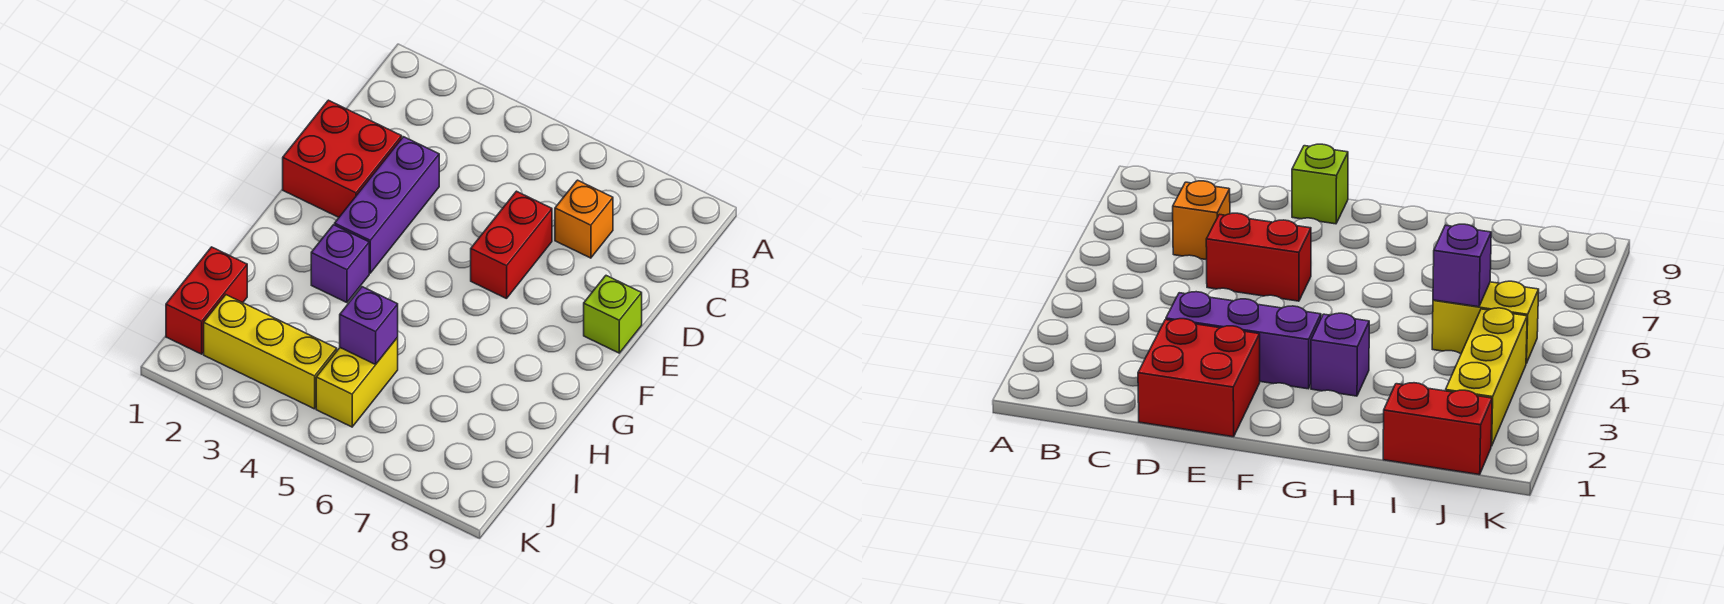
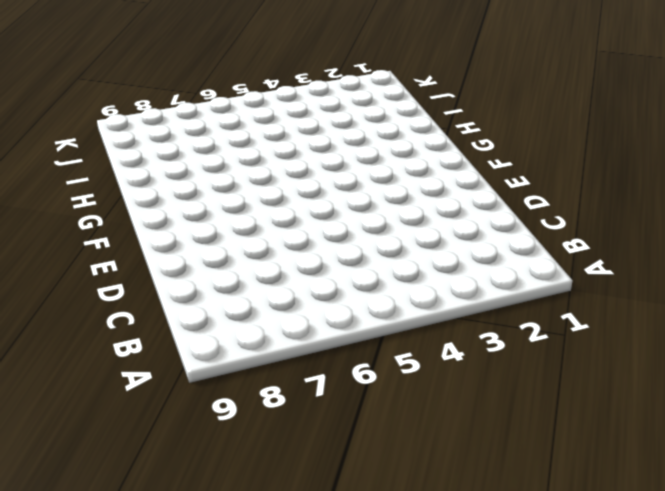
none -> orange brick C7 level 1
none -> red brick D1:E2 level 1

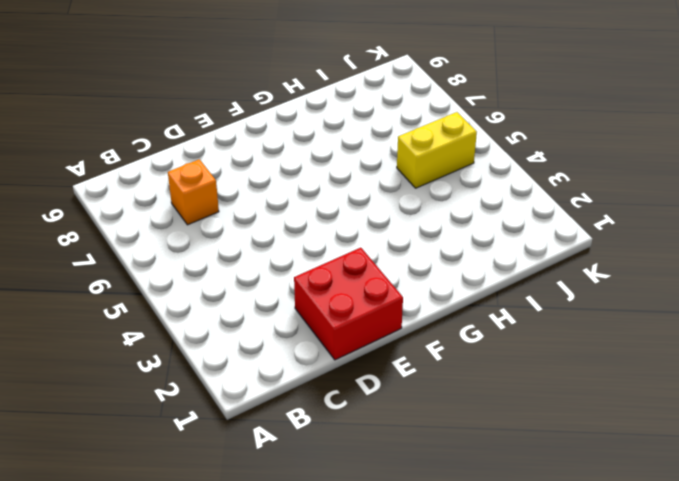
none -> purple brick D3:F3 level 1
none -> red brick D6:E6 level 1

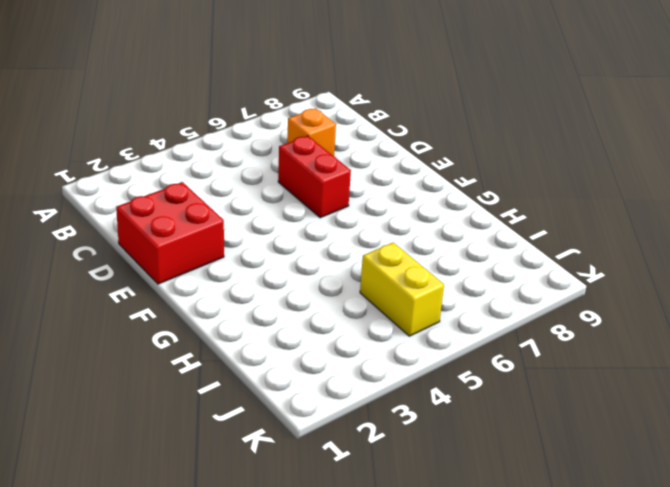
none -> purple brick D3:F3 level 1
none -> lime brick E9 level 1

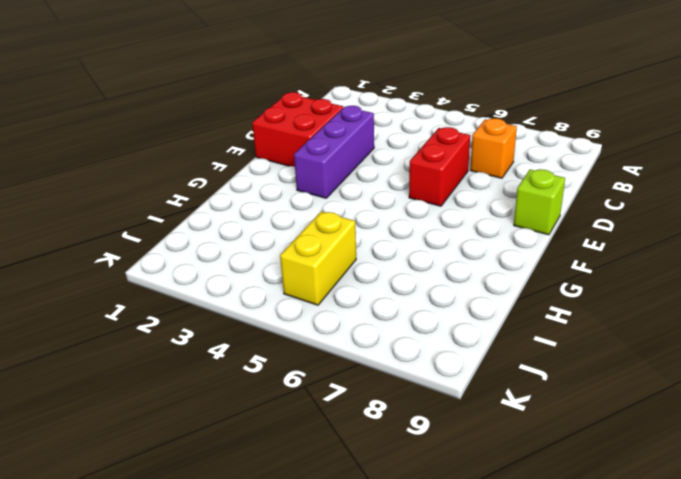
none -> purple brick G3 level 1
none -> red brick I1:J1 level 1

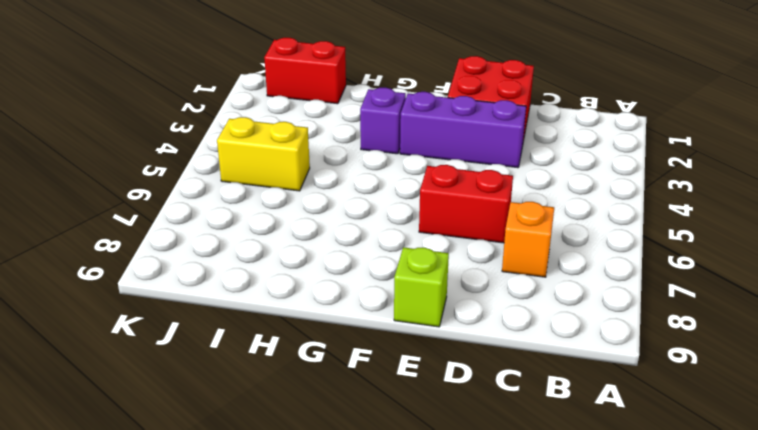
none -> yellow brick J2:J4 level 1
none -> purple brick I5 level 2

